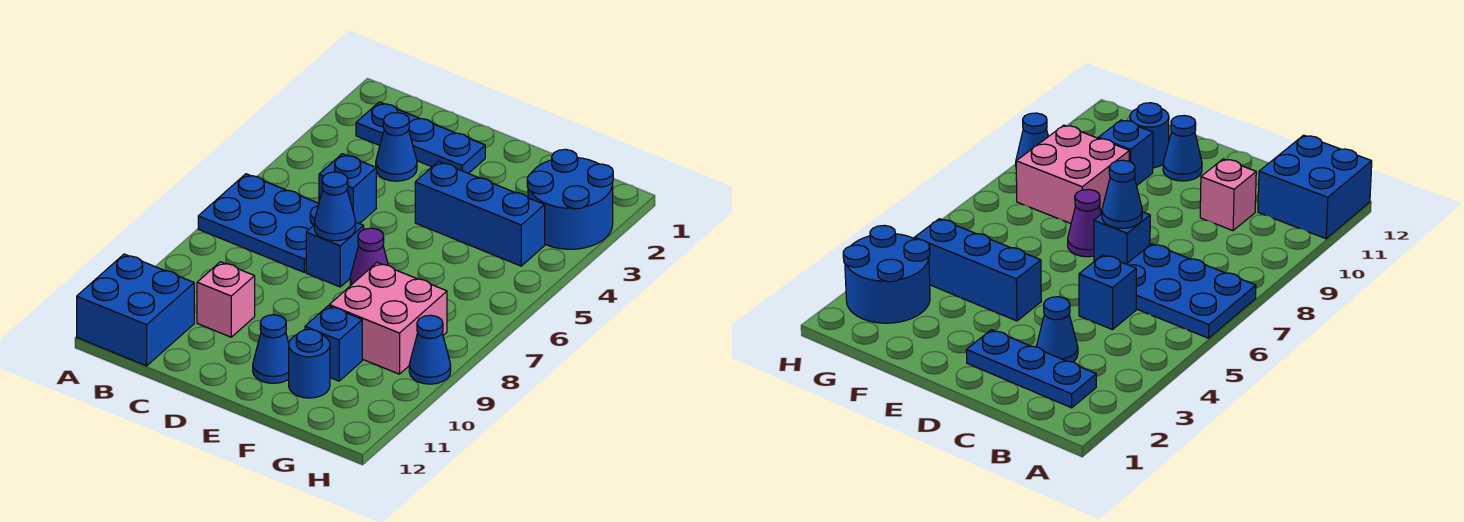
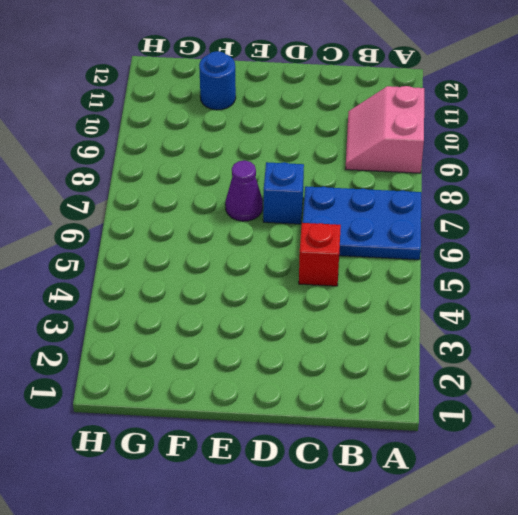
pink slope A9:B10 level 1 top A -> none
red brick C5 level 1 -> blue brick C5 level 1
none -> blue brick A11:B12 level 1
none -> blue plate B2:D2 level 1
none -> blue cone C3 level 1

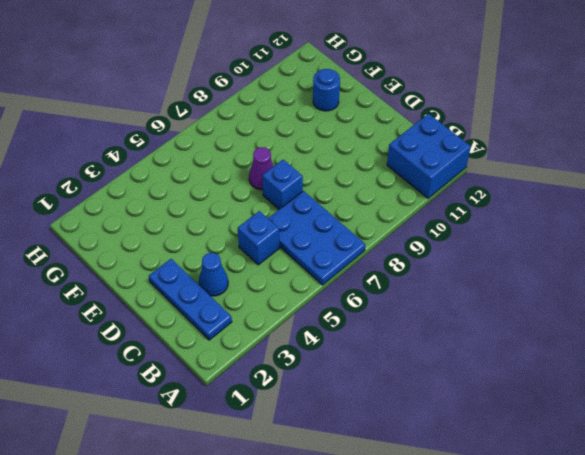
none -> pink brick C10 level 1
none -> blue brick E4:G4 level 1
none -> blue cone E11 level 1

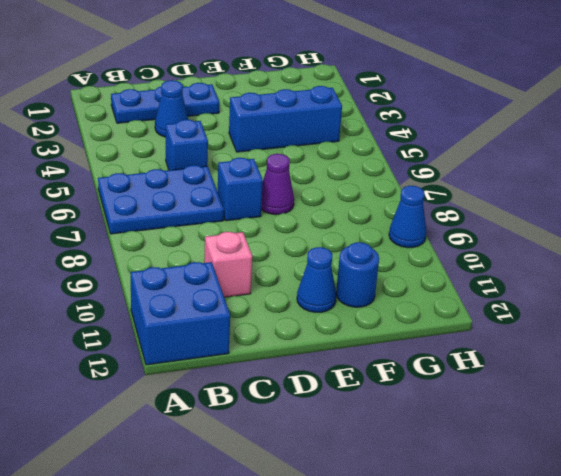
none -> pink brick F8:G9 level 1
none -> blue brick F10 level 1
none -> blue round brick G2:H3 level 1

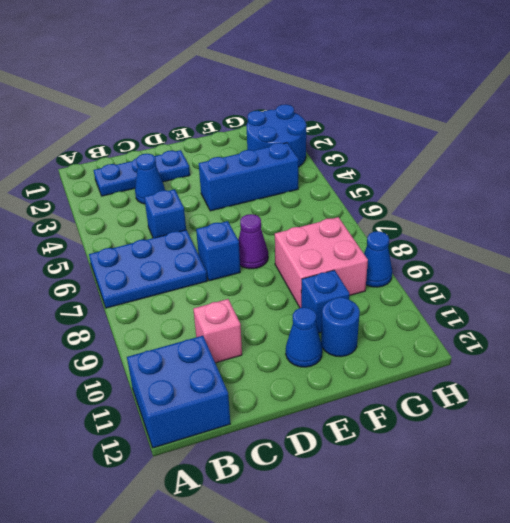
none -> blue cone D7 level 2

